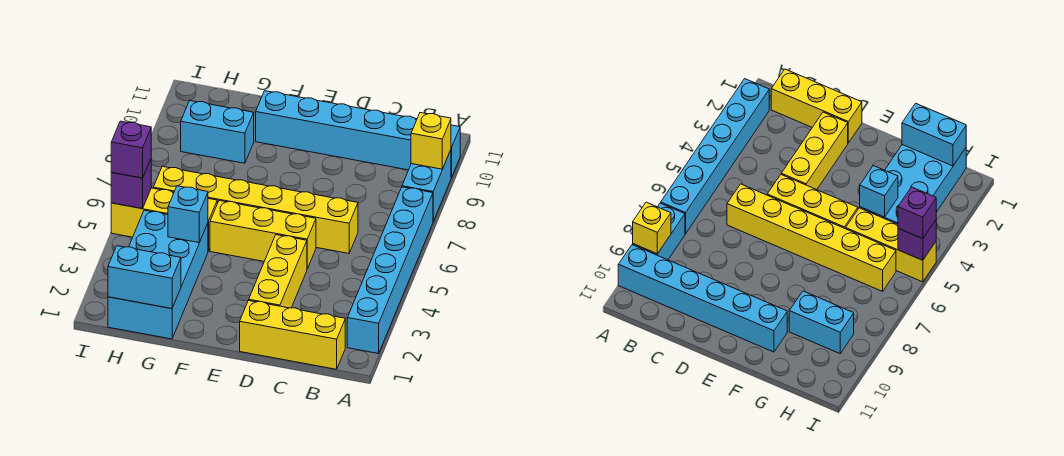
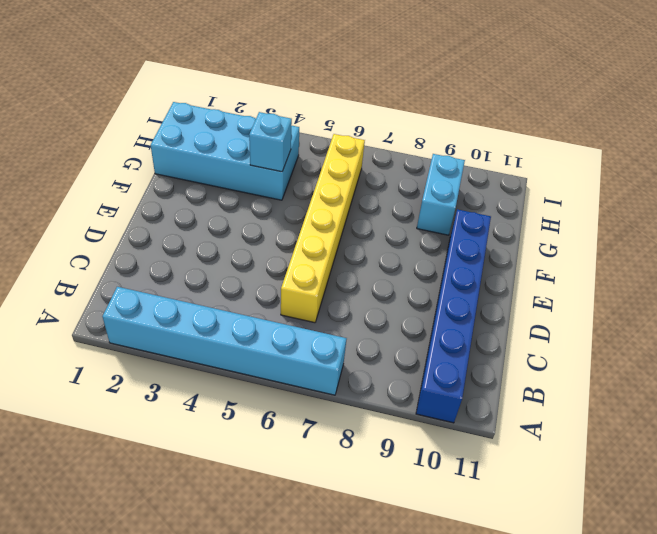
blue brick A10:F10 level 1 -> cyan brick A10:F10 level 1
none -> cyan brick A8:A9 level 1
none -> yellow brick B1:D1 level 1
none -> yellow brick D2:D4 level 1

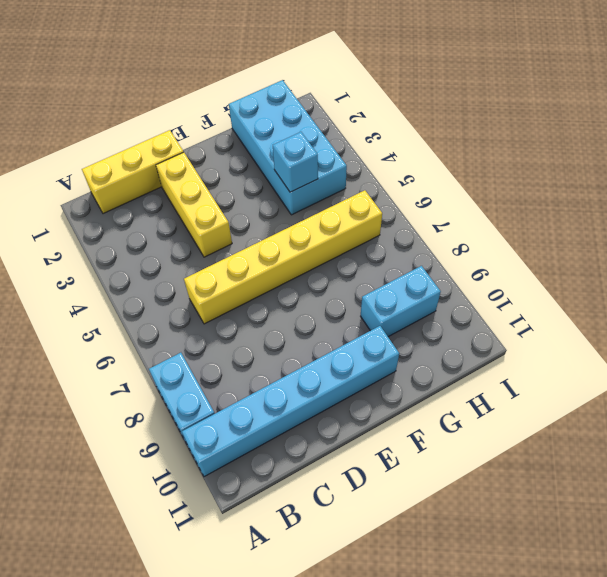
none -> cyan brick A2:A7 level 1
none -> yellow brick D5:F5 level 1
none -> yellow brick G5:I5 level 1

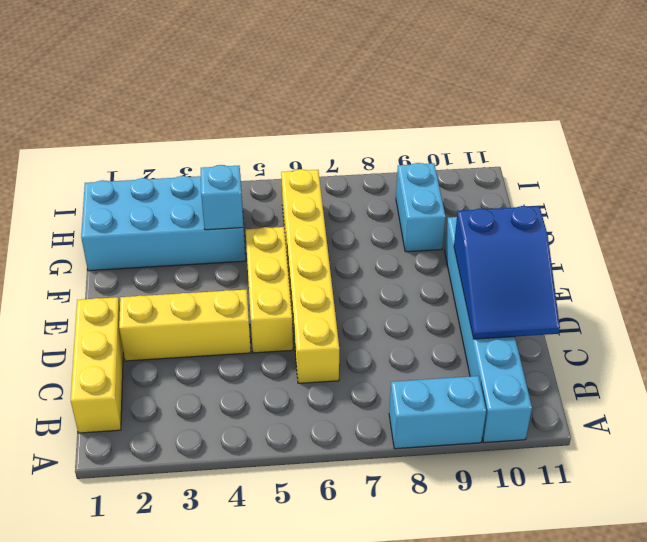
blue slope C10:E11 level 2 top E -> none
none -> cyan brick A2:A7 level 1
none -> yellow brick G5:I5 level 1
none -> yellow brick A9 level 2

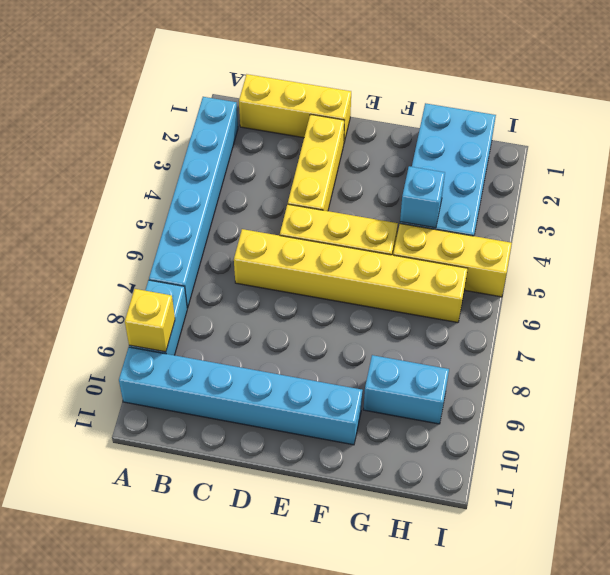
none -> cyan brick G1:H1 level 2
none -> purple brick I5 level 2
none -> purple brick I5 level 3

